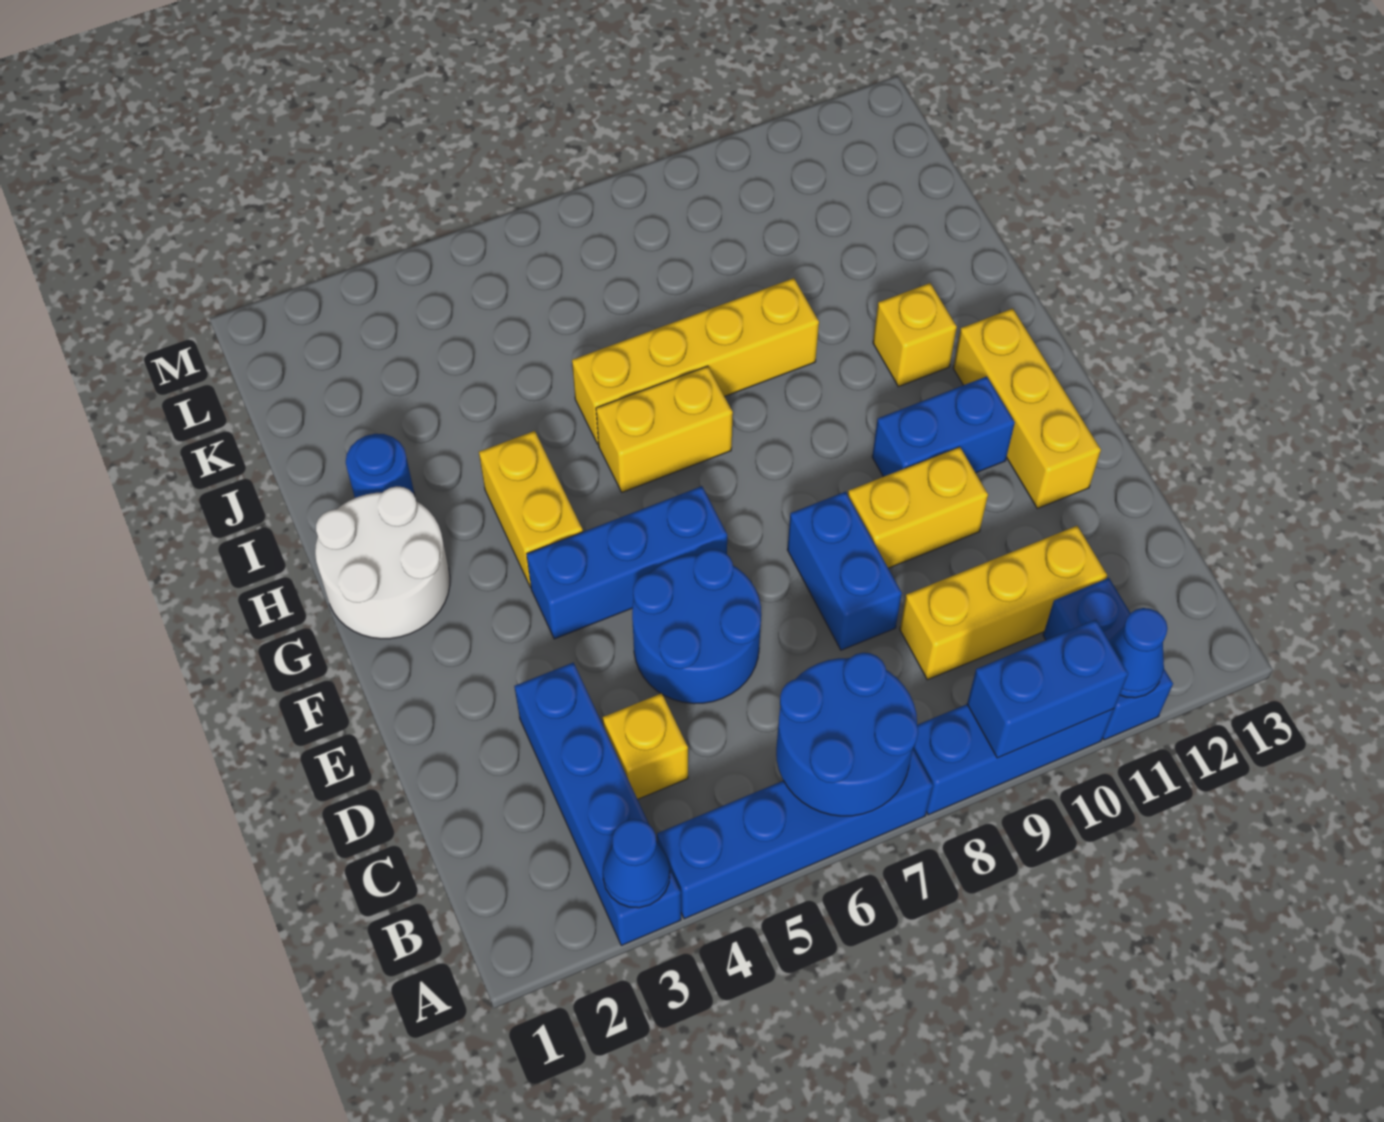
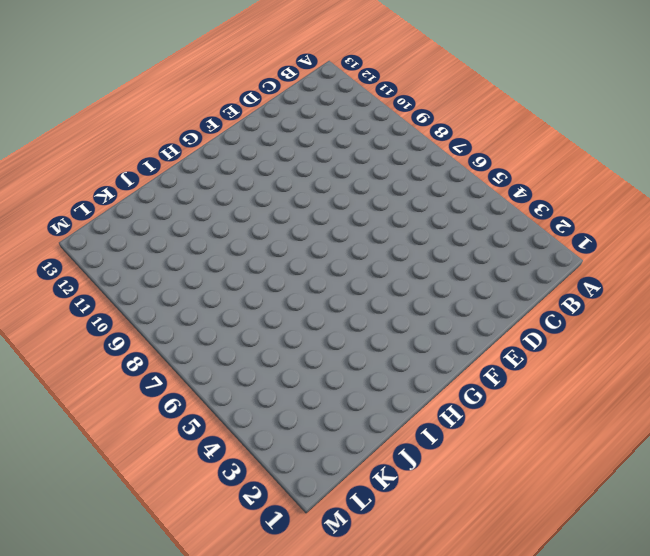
none -> blue brick A3:D3 level 1
none -> blue brick A4:A7 level 1
none -> blue brick A8:A10 level 1

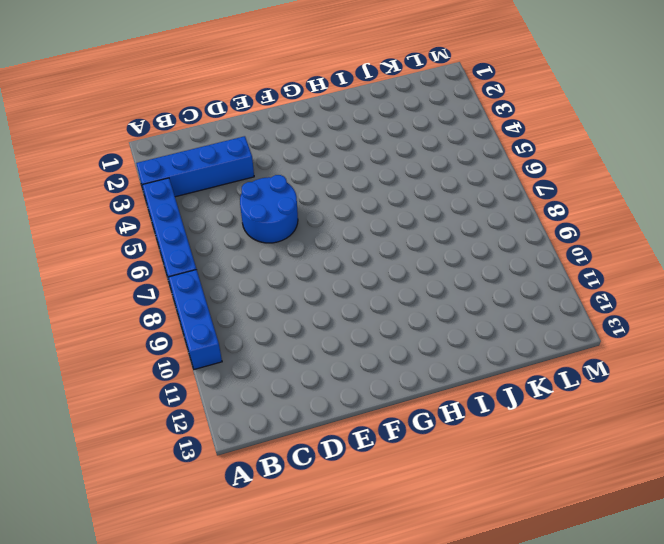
none -> blue brick A11:B11 level 1
none -> yellow brick C4 level 1
none -> yellow brick C9:C11 level 1

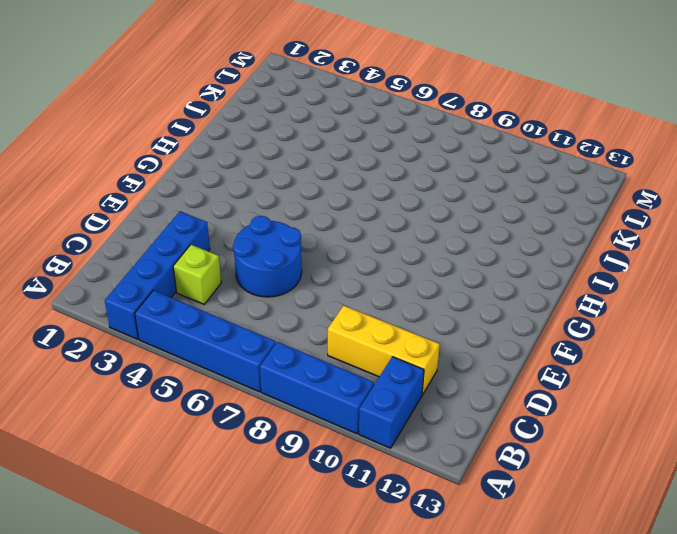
lime brick C4 level 1 -> yellow brick C4 level 1
none -> blue brick D8:E8 level 1
none -> yellow brick E9:E10 level 1
none -> yellow brick E12:G12 level 1

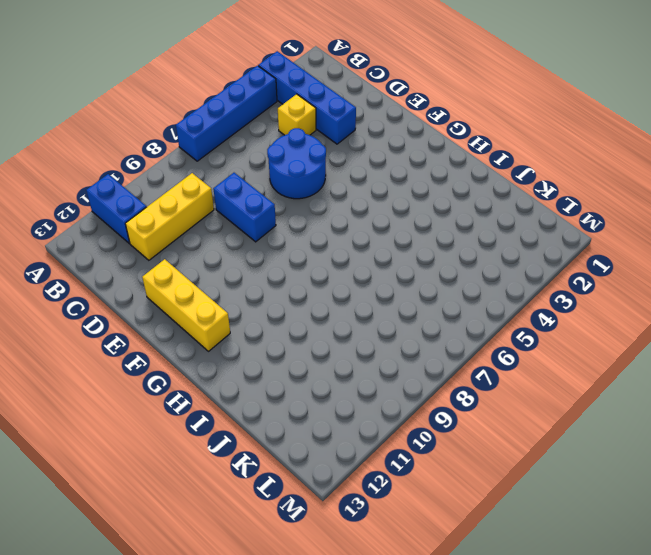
none -> blue brick A8:A10 level 1
none -> yellow brick E9:E10 level 1
none -> blue brick F4:F6 level 1

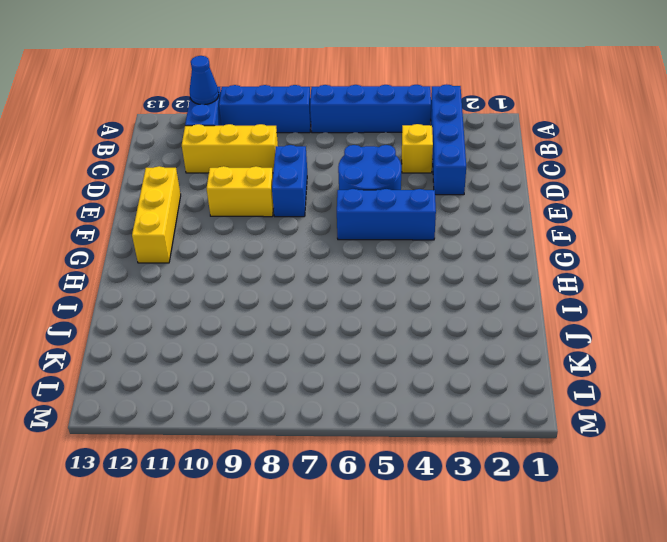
none -> blue brick F10:F11 level 1
none -> white round brick G1:H2 level 1
none -> yellow brick G4:H4 level 1

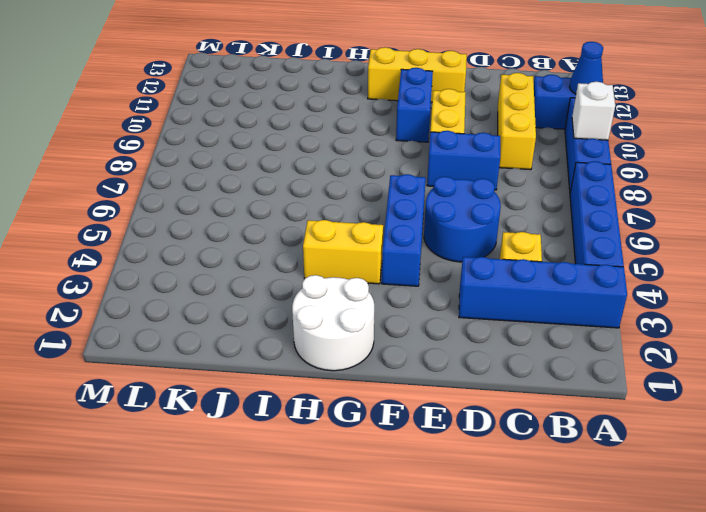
white brick A9 level 2 -> blue brick A9:A10 level 2
none -> yellow brick H6:H7 level 1
none -> yellow brick H11 level 1
none -> blue round brick I2 level 1

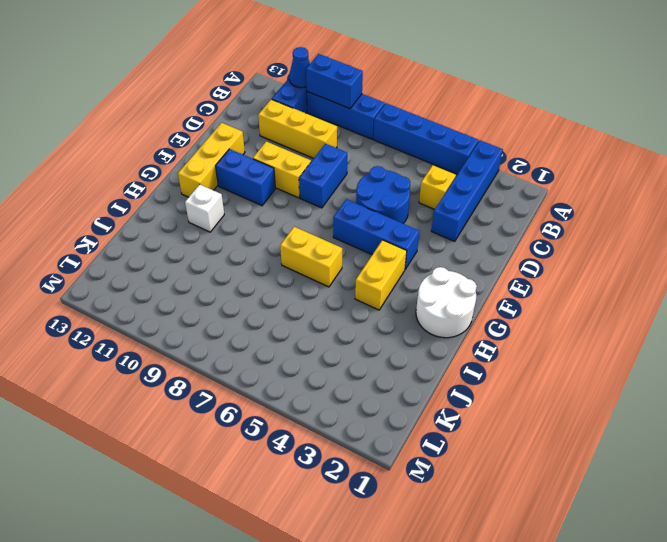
white brick H11 level 1 -> yellow brick H11 level 1
none -> blue round brick I2 level 1
none -> yellow brick I6:I9 level 1
none -> blue cone A3 level 2

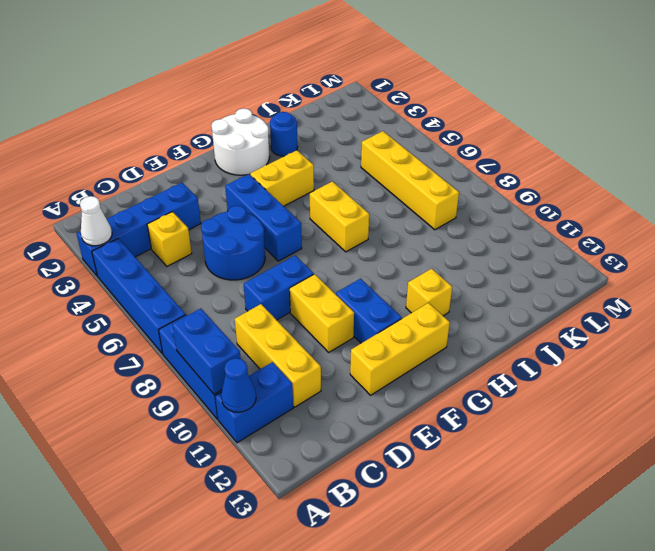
white cone A3 level 2 -> blue cone A3 level 2
yellow brick K5:K8 level 1 -> yellow brick I6:I9 level 1
none -> blue round brick A6:B7 level 2

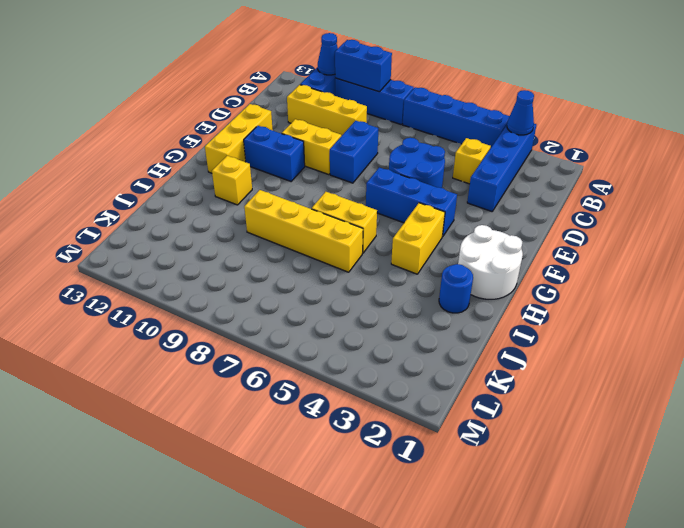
none -> blue round brick A6:B7 level 2

